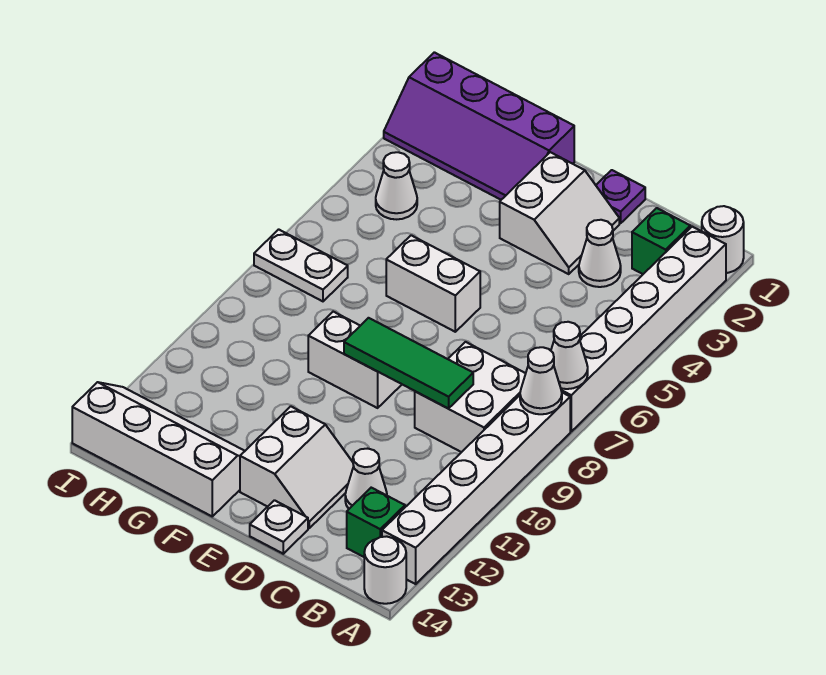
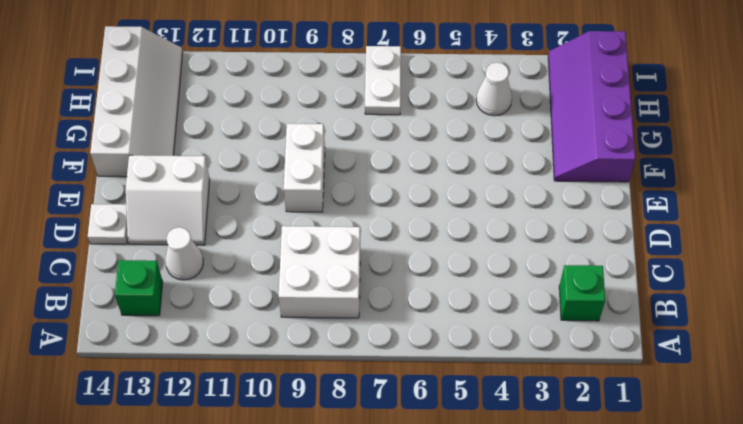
none -> white round brick A1 level 1
none -> white brick A2:A7 level 1
none -> white brick A8:A13 level 1

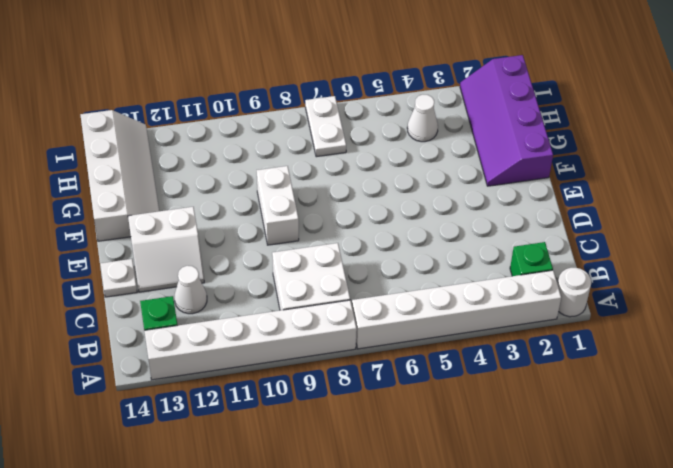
none -> white round brick A14 level 1
none -> white cone C3 level 1
none -> purple plate D1 level 1

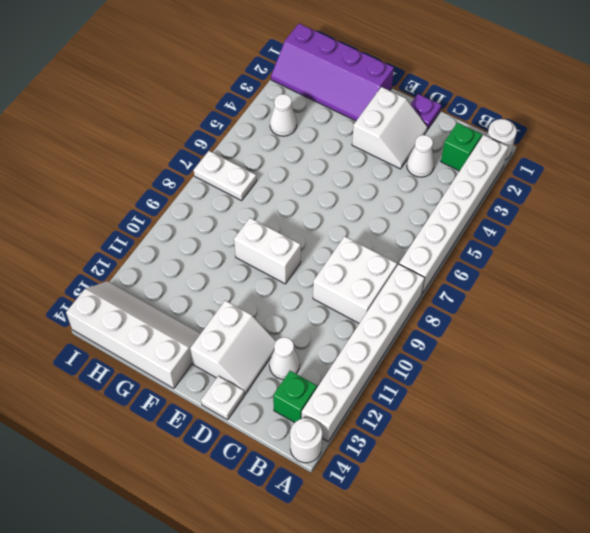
none -> white brick E6:F6 level 1
none -> white cone A7 level 2
none -> white cone A8 level 2

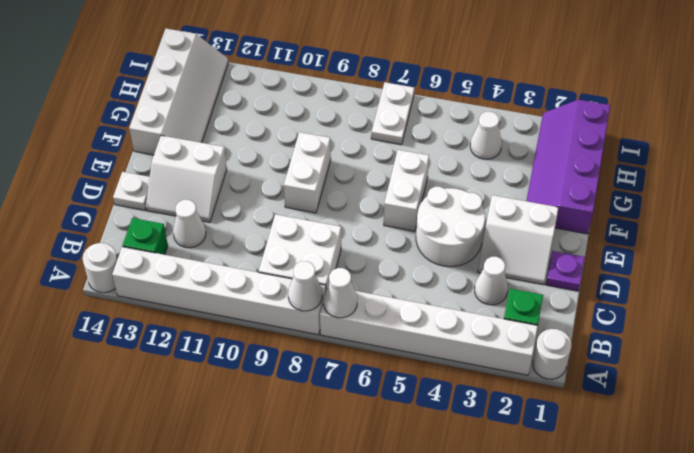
white round brick D4:E5 level 1 -> none
none -> green tile C9:E9 level 2

